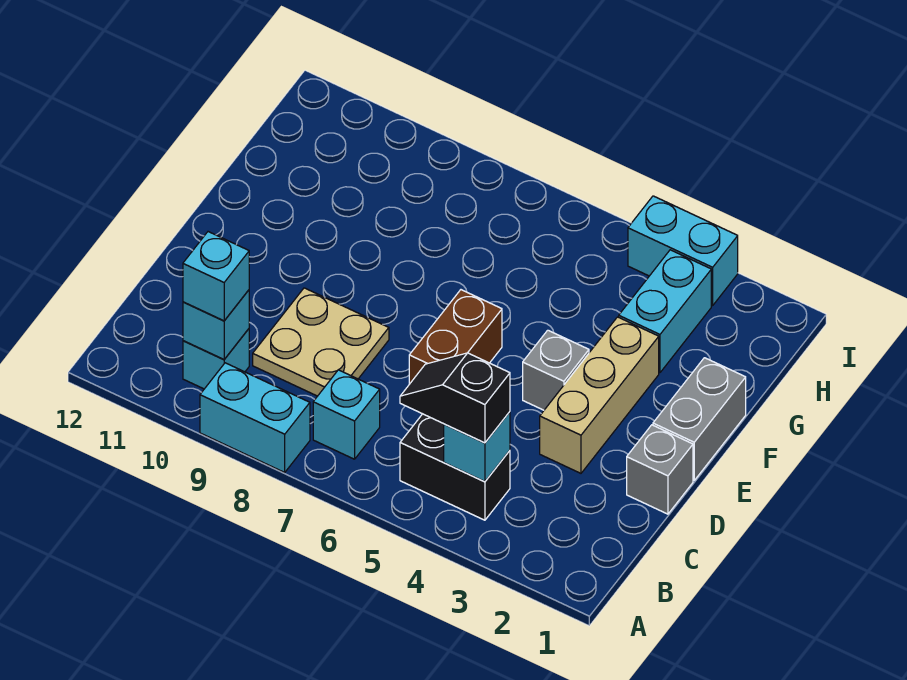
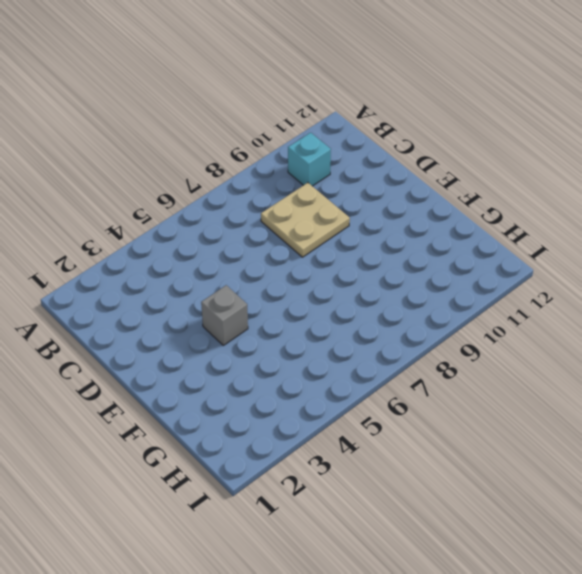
none -> cyan brick A8:A9 level 1
none -> black brick B4:B5 level 1
none -> cyan brick B7 level 1

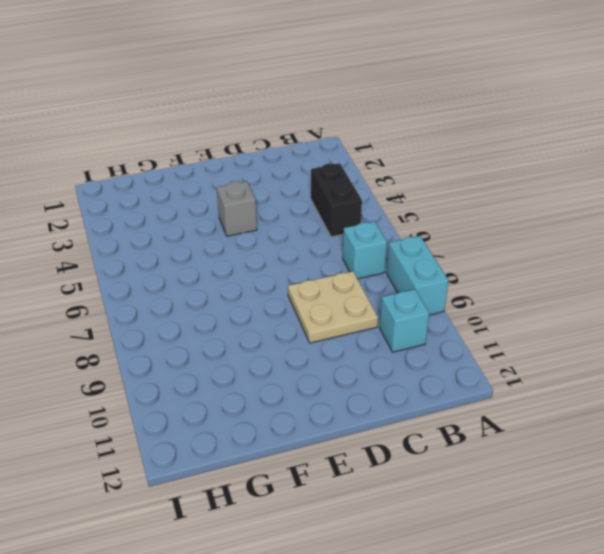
none -> grey brick D1 level 1
none -> tan brick D3:F3 level 1
none -> brown brick D6:E6 level 1

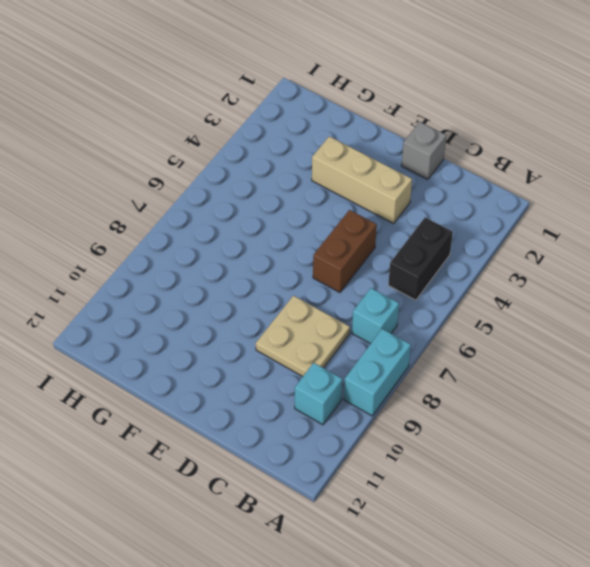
brown brick D5:D6 level 1 -> brown brick D6:E6 level 1
none -> grey brick E1:F1 level 1
none -> grey brick E4 level 1
none -> cyan brick G3:H3 level 1

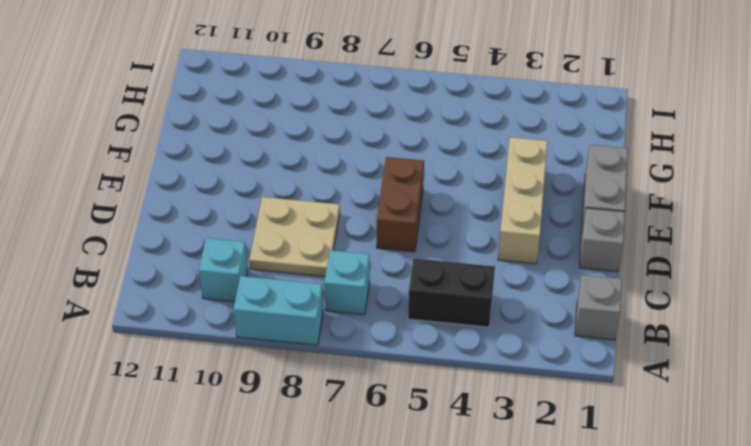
grey brick B1 level 1 -> grey brick E4 level 1
none -> cyan brick G3:H3 level 1
none -> cyan brick I3:I4 level 1
none -> cyan brick B4 level 2

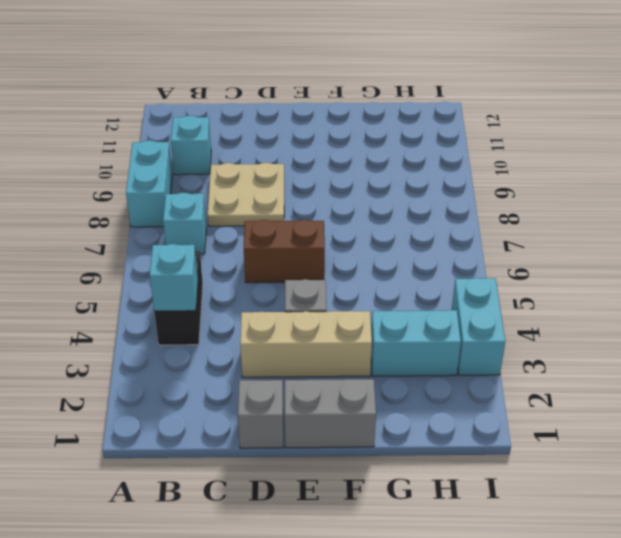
none -> cyan brick B10 level 2
none -> black slope B4:B5 level 3 top 4
none -> cyan brick B10 level 3

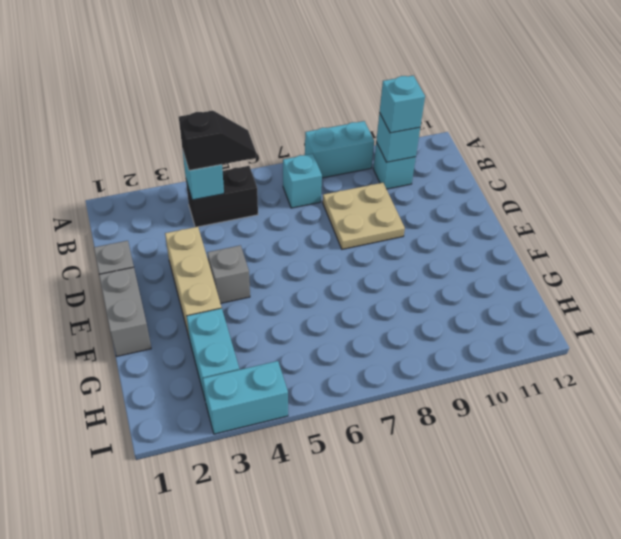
none -> brown brick D6:E6 level 1

